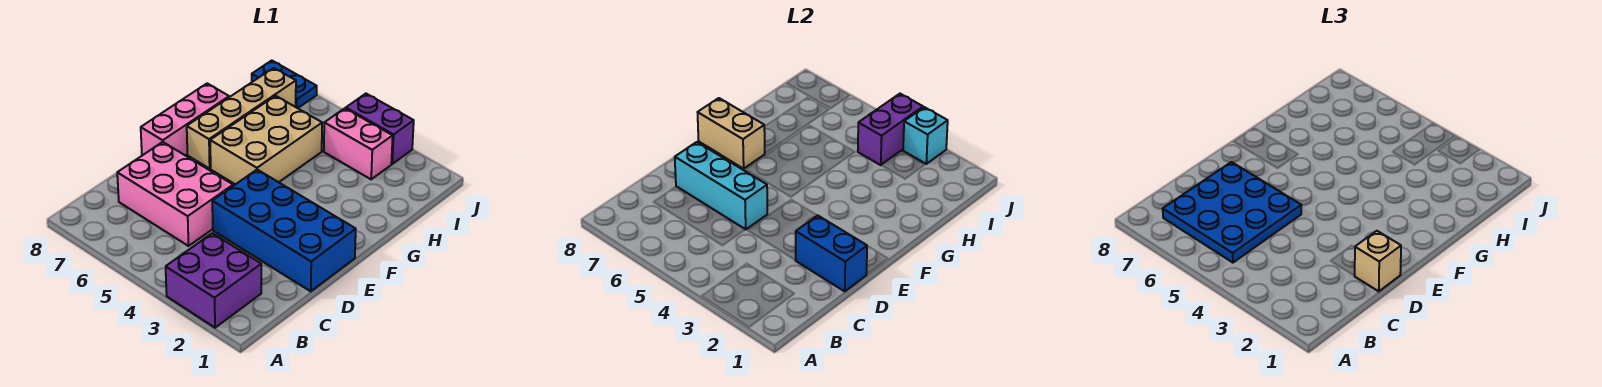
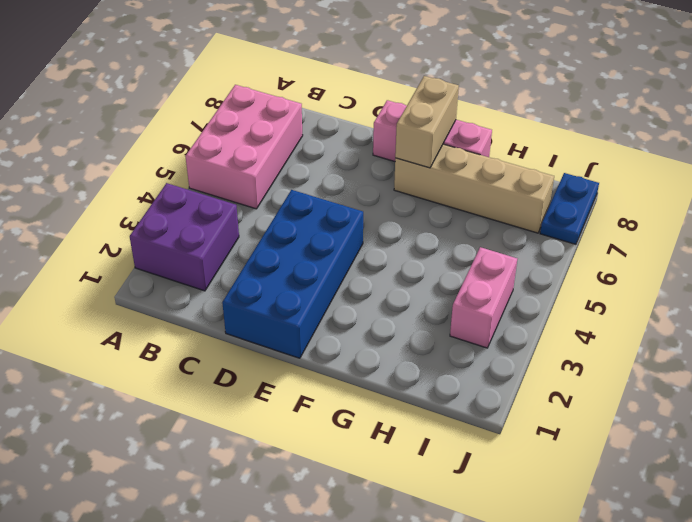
pink brick A5:B7 level 1 -> pink brick C5:D7 level 1
none -> tan brick F5:H6 level 1
none -> purple brick J3:J4 level 1
none -> blue brick D1:D2 level 2

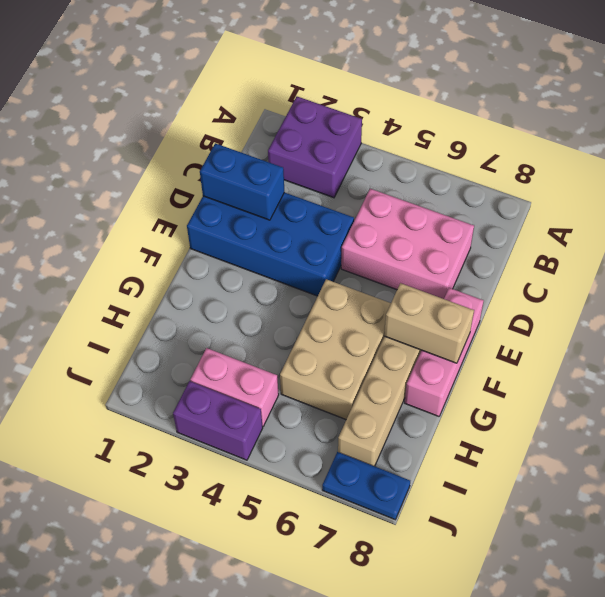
none -> cyan brick D5:D7 level 2
none -> purple brick I4:J4 level 2
none -> cyan brick J3 level 2

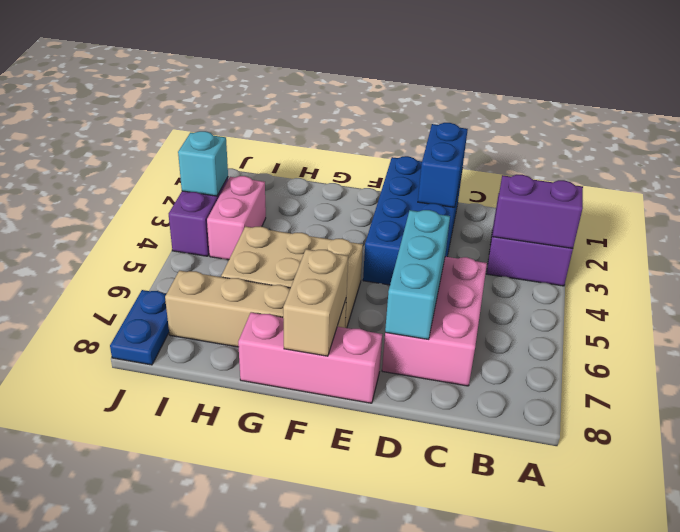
purple brick A3:B3 level 2 -> purple brick I4:J4 level 2
none -> blue plate B5:D7 level 3
none -> tan brick D1 level 3

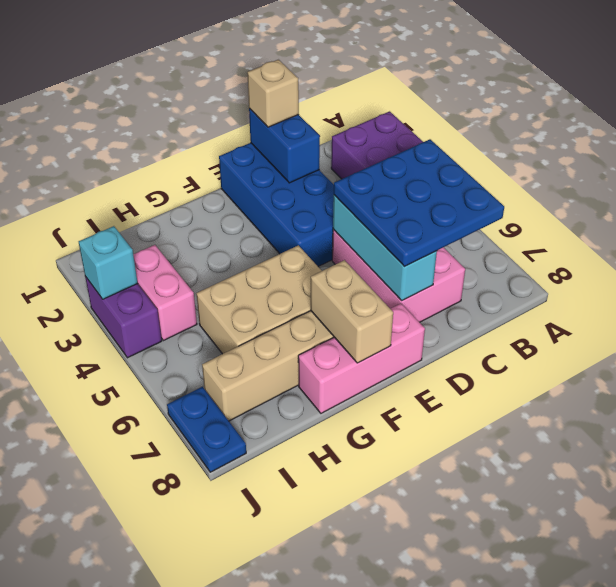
none -> purple brick I4:J4 level 2

